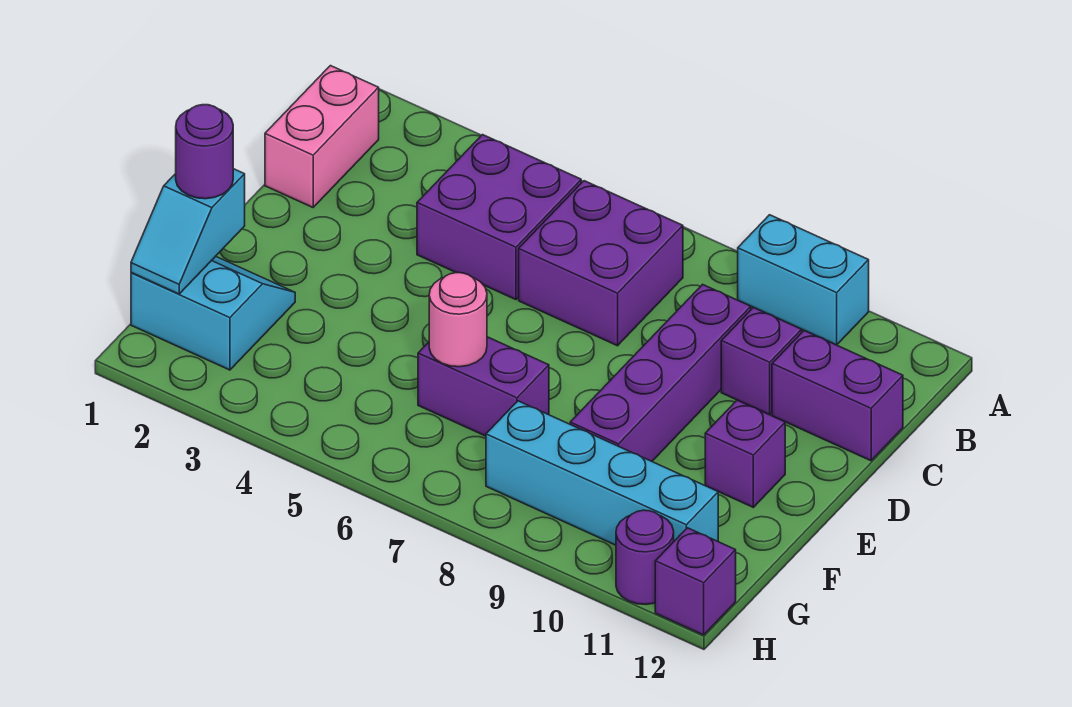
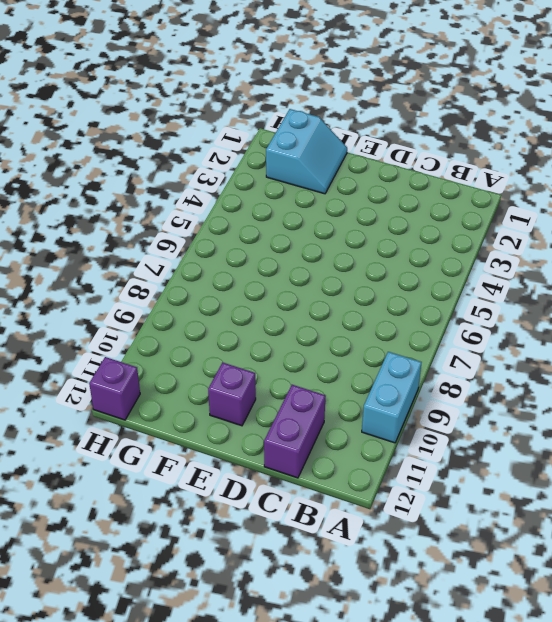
none -> pink brick B1:C1 level 1
none -> purple brick B4:C5 level 1
none -> purple brick B6:C7 level 1

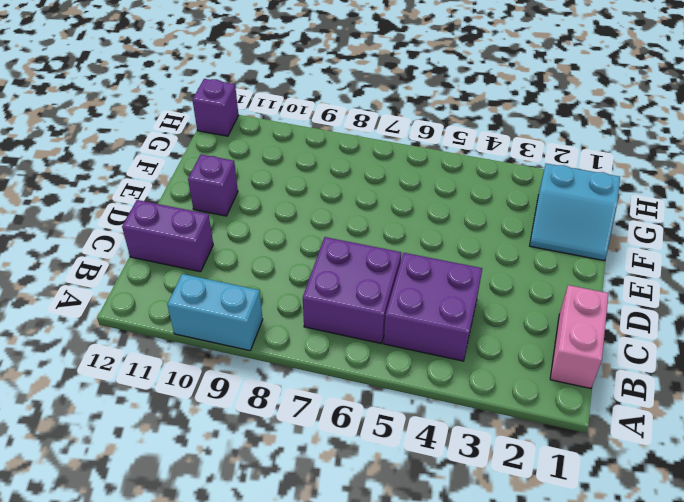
none -> purple brick C9:F9 level 1
none -> purple brick C10 level 1
none -> purple brick F6:F7 level 1

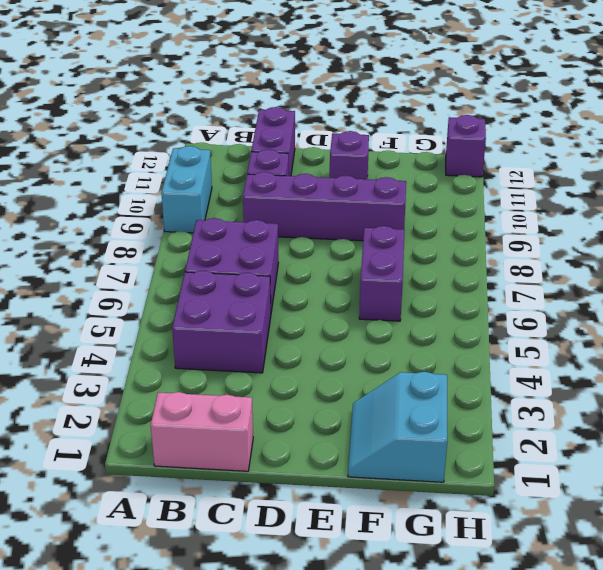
none -> cyan brick G8:G11 level 1
none -> purple round brick H11 level 1
none -> cyan slope F1:G1 level 2 top F

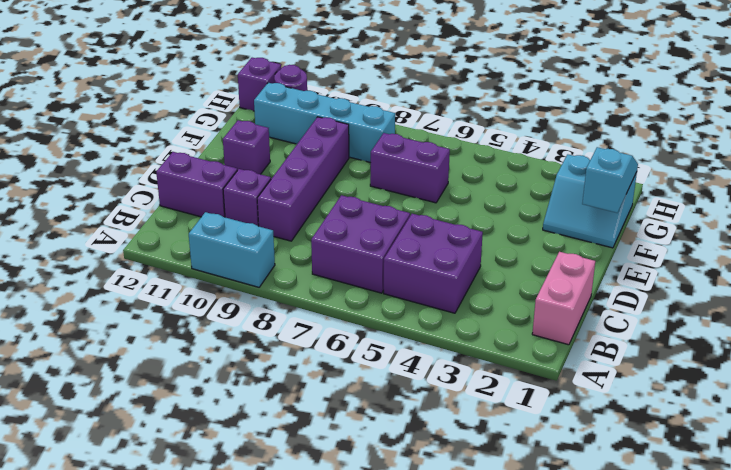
none -> pink round brick F6 level 2
none -> purple round brick F1 level 3

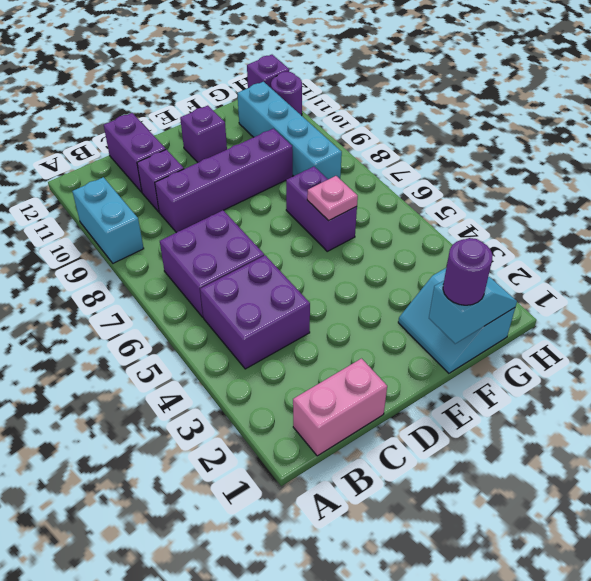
pink plate F6 level 2 -> pink round brick F6 level 2

